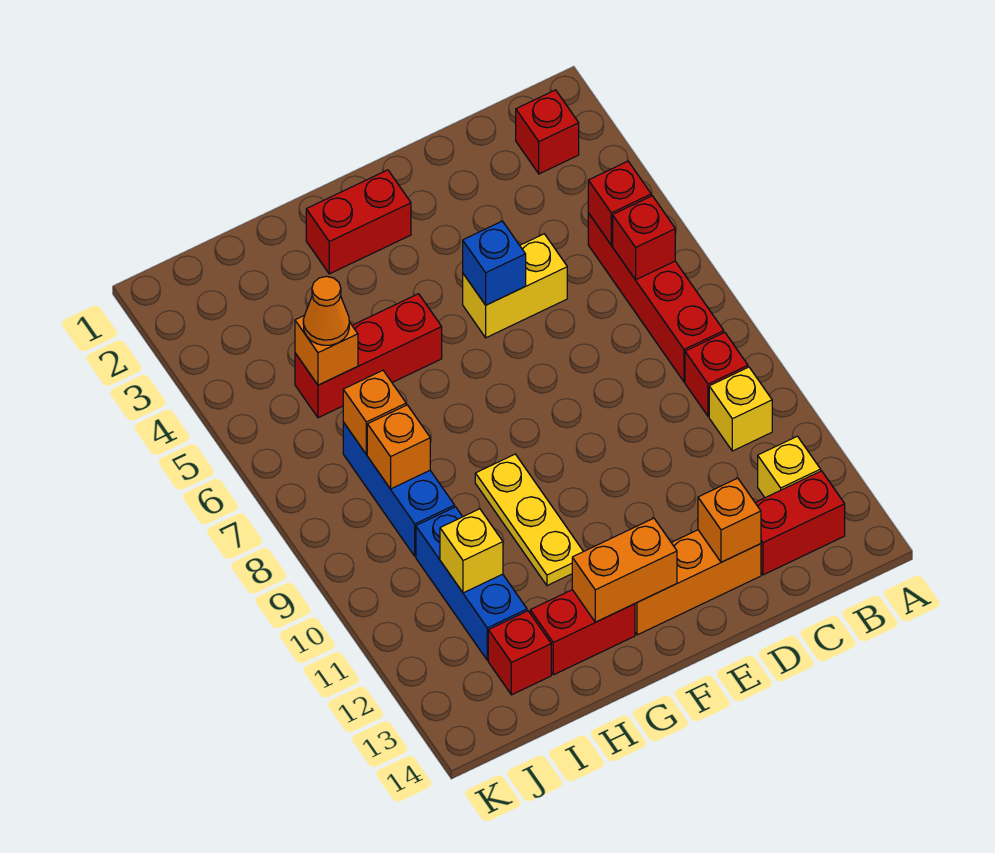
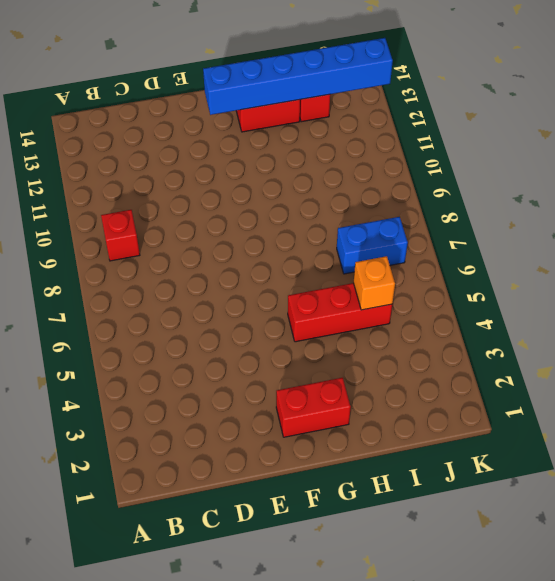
blue brick F13:K13 level 2 -> orange brick F13:G13 level 2
blue brick I7:J7 level 1 -> blue brick I7:I9 level 1
none -> red brick B2 level 1
none -> red brick B5:B8 level 1
none -> yellow brick B10 level 1

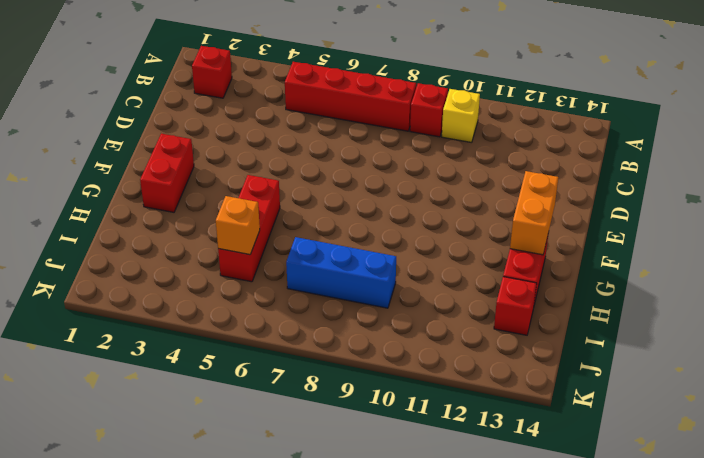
none -> yellow brick B12 level 1
none -> red brick B13:C13 level 1
none -> yellow brick D5:E5 level 1

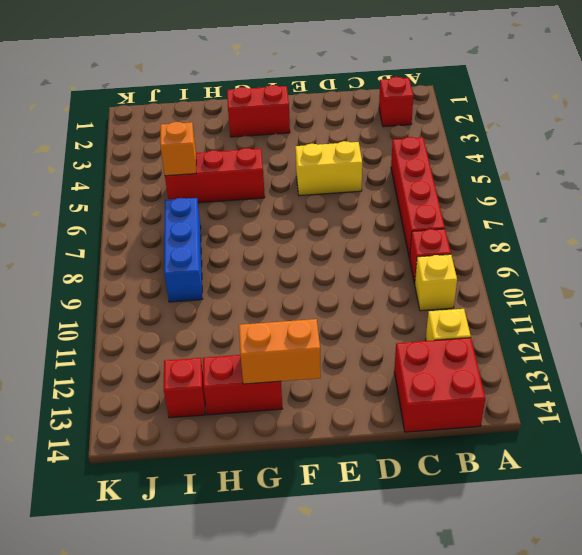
red brick B13:C14 level 1 -> red brick B13:C13 level 1
none -> orange brick D13:F13 level 1
none -> yellow plate G9:G11 level 1
none -> blue brick I10:I12 level 1

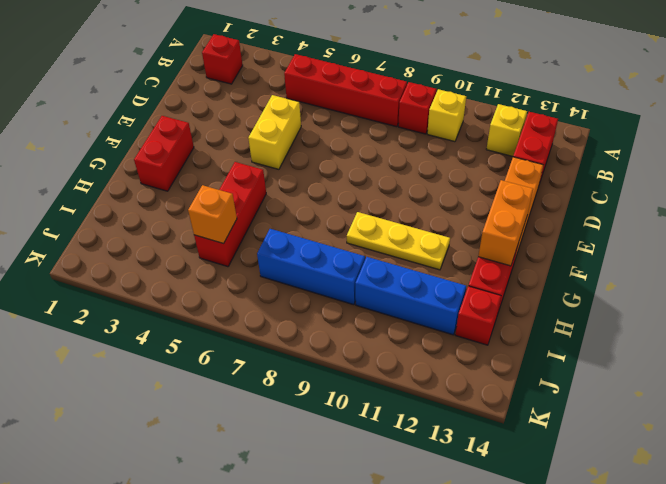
none -> red brick B5 level 2
none -> red brick B6 level 2
none -> orange brick D13 level 2

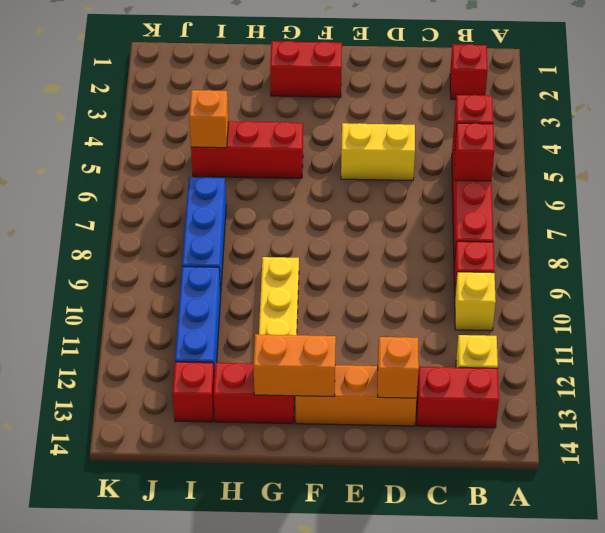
none -> blue brick E5 level 2
none -> orange brick I7 level 2
none -> orange brick I8 level 2

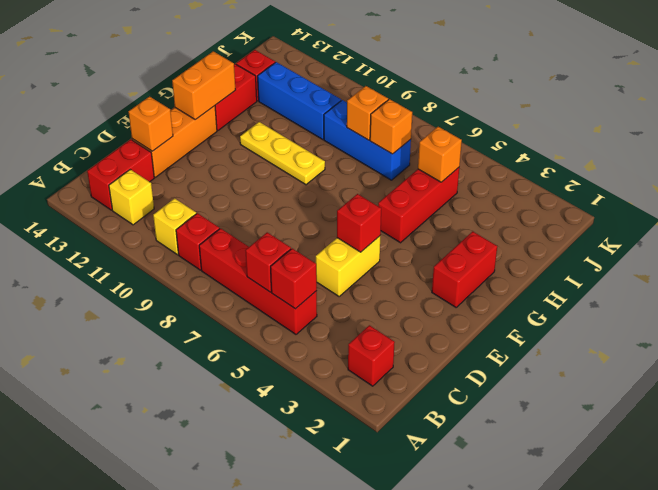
red brick E5 level 2 -> blue brick E5 level 2
none -> yellow brick I11 level 2
none -> orange cone I5 level 3

